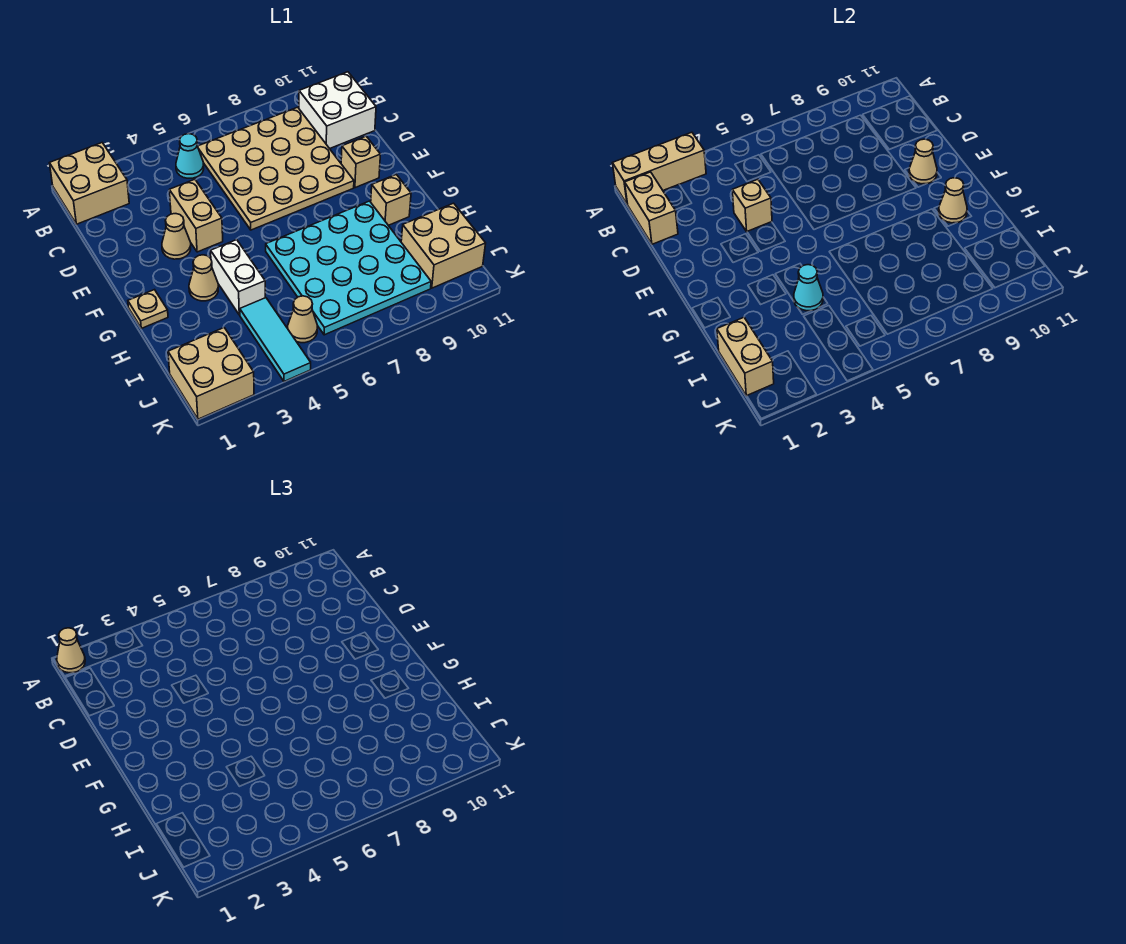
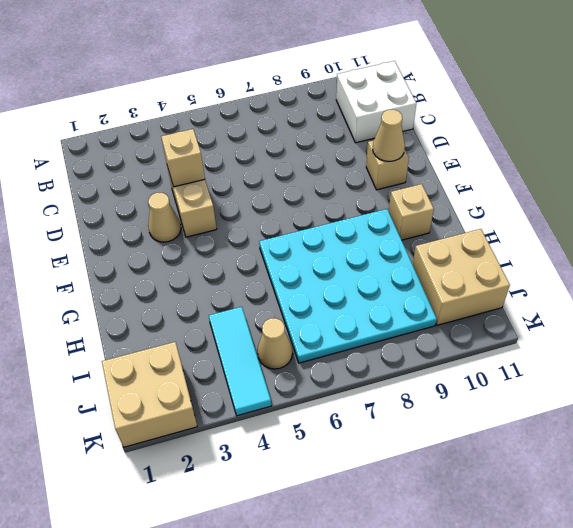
none -> tan brick A1:B2 level 1
none -> cyan cone B5 level 1
none -> tan plate B6:E9 level 1

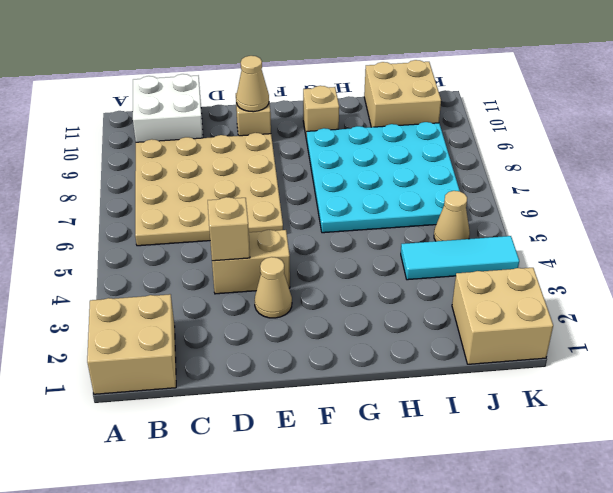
none -> cyan cone B5 level 1
none -> tan plate G1 level 1
none -> tan cone G3 level 1

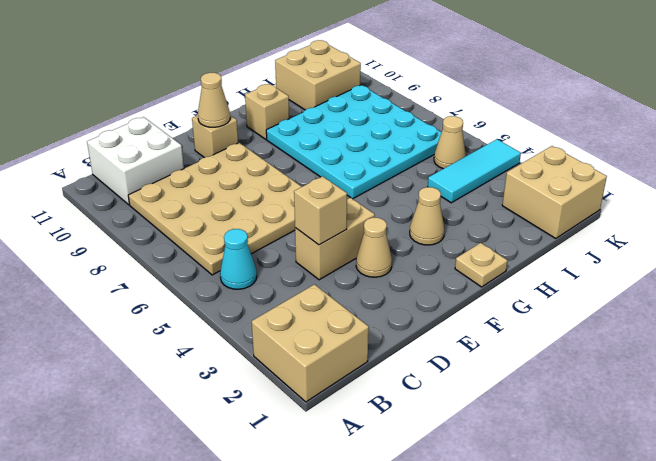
none -> white brick G4:H4 level 1
none -> tan brick A1:A3 level 2
none -> tan brick B1:C1 level 2

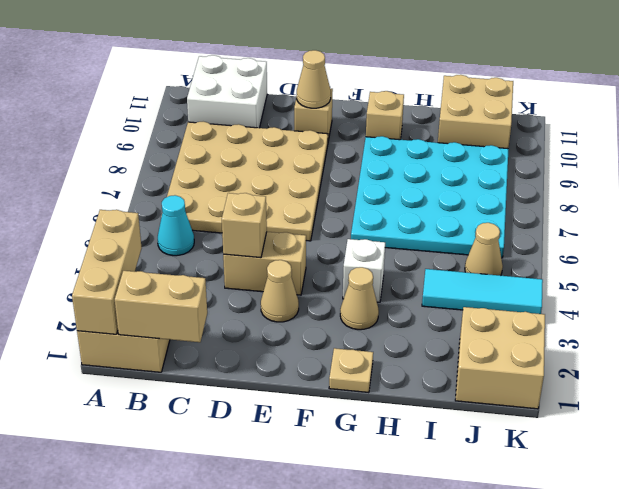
white brick G4 level 1 -> white brick G4:H4 level 1
none -> tan cone G10 level 2
none -> cyan cone H4 level 2
none -> tan brick I1:J1 level 2

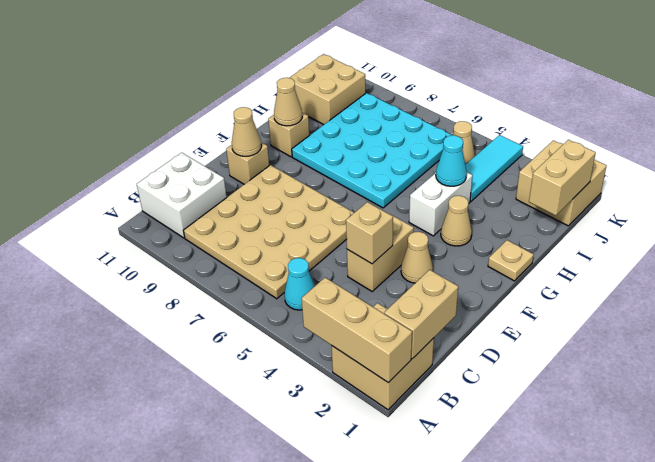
none -> tan cone A1 level 3

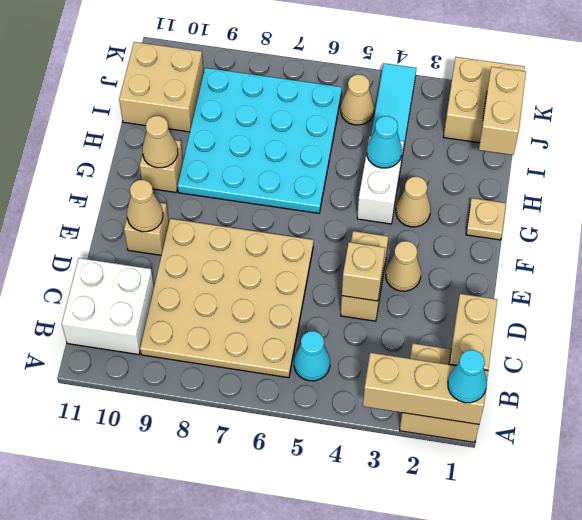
cyan cone A1 level 3 -> tan cone A1 level 3

